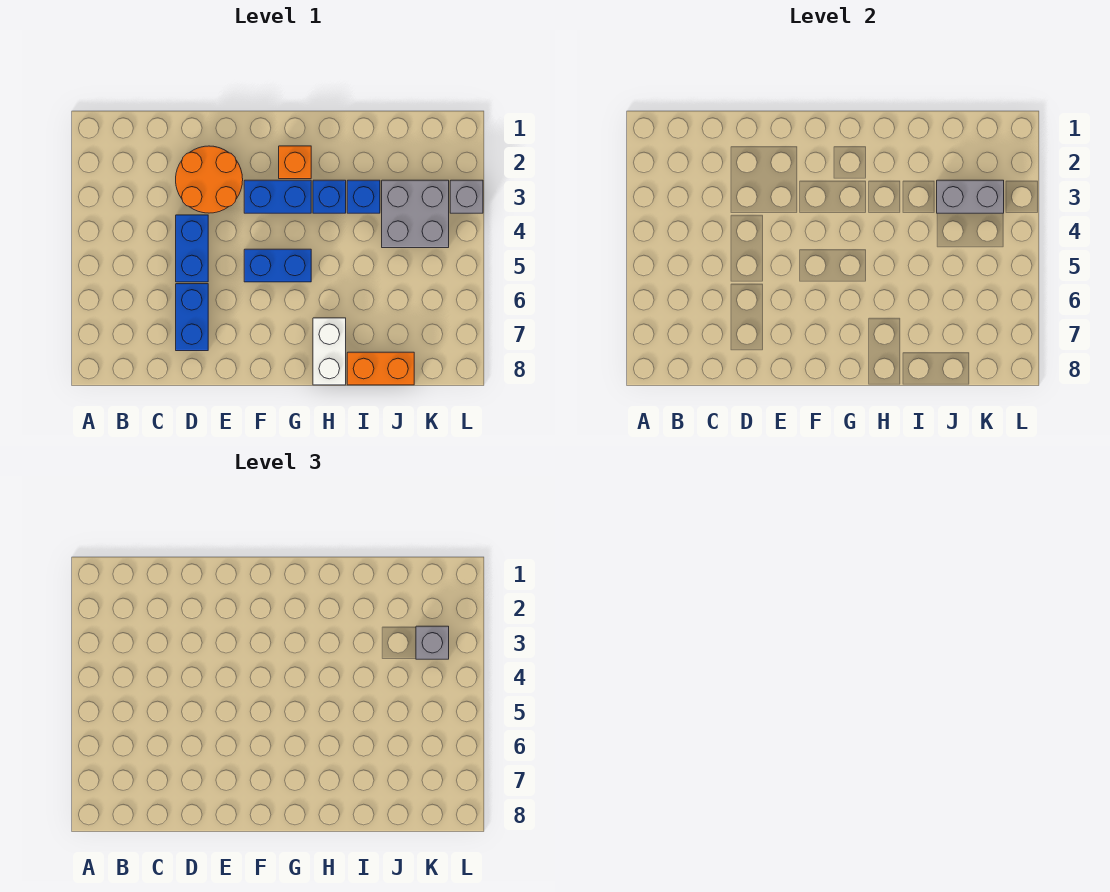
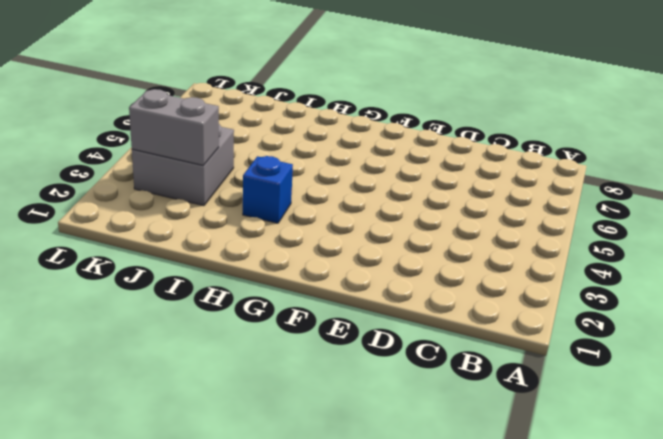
none -> orange round brick D2:E3 level 1
none -> blue brick D4:D5 level 1
none -> blue brick D6:D7 level 1

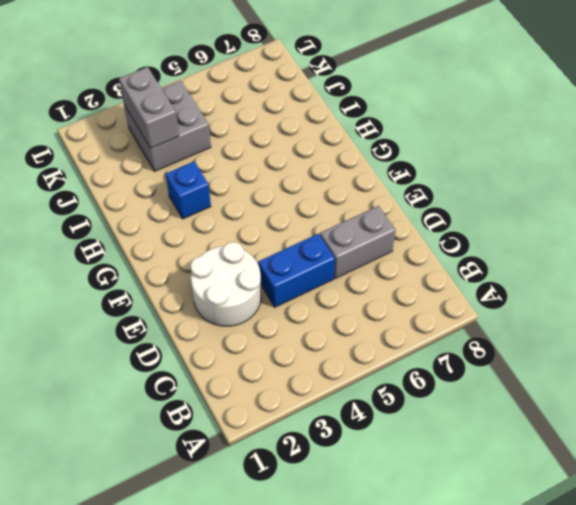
white round brick D2:E3 level 1 -> orange round brick D2:E3 level 1
grey brick D6:D7 level 1 -> blue brick D6:D7 level 1
none -> blue brick F3:G3 level 1
none -> blue brick F5:G5 level 1
none -> orange brick G2 level 1

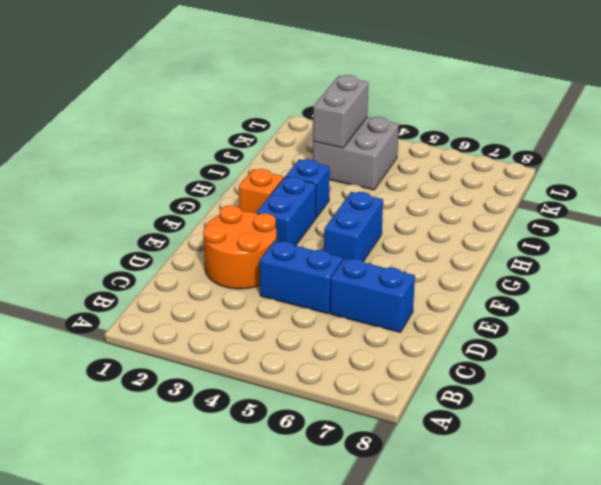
none -> white brick H7:H8 level 1
none -> blue brick I3 level 1
none -> orange brick I8:J8 level 1

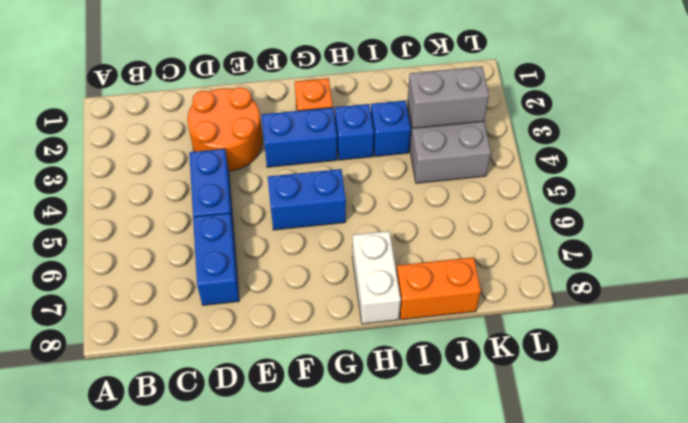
none -> grey brick L3 level 1
none -> grey brick K3 level 3

